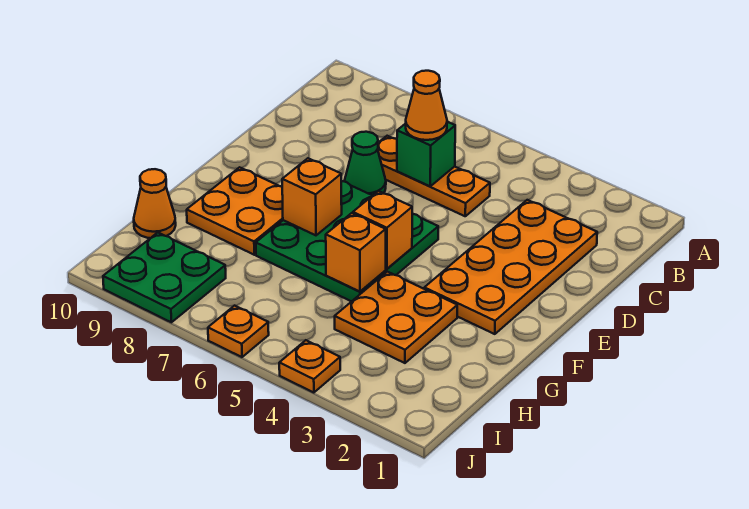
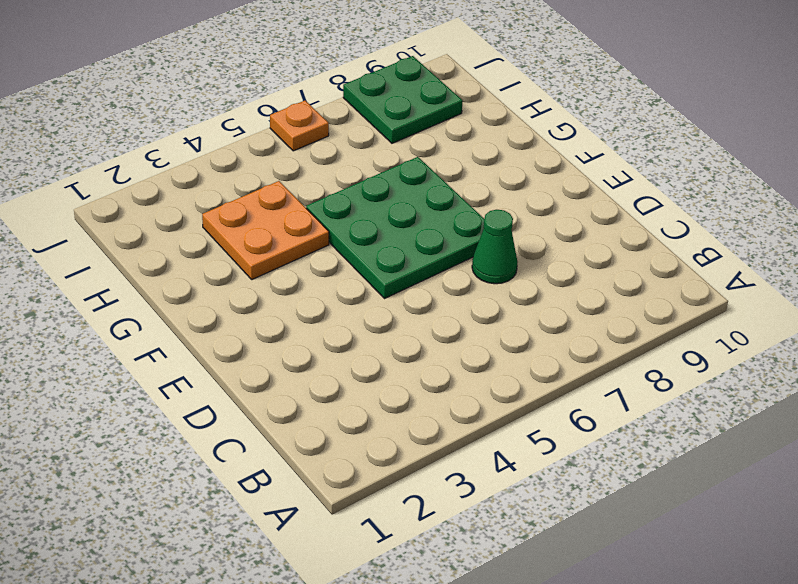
none -> orange plate C2:F3 level 1
none -> orange plate C5:C7 level 1
none -> orange plate F8:G9 level 1

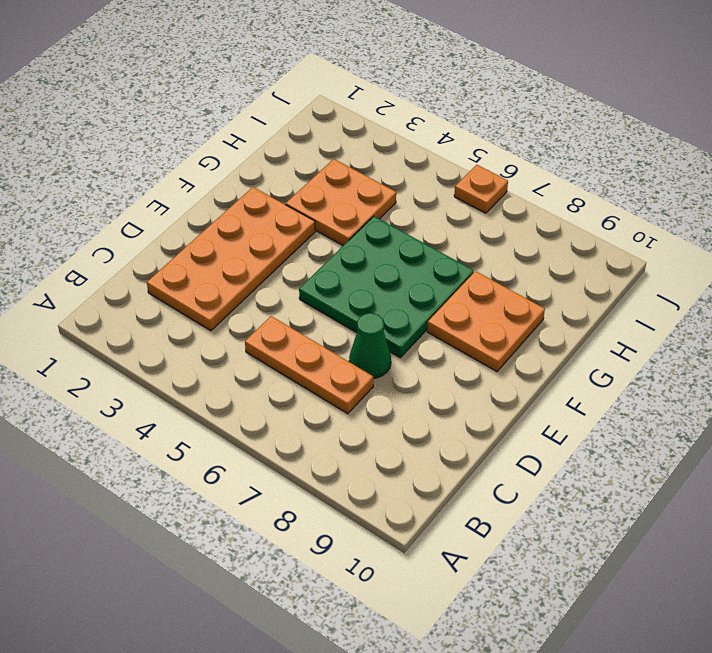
none -> orange cone H10 level 1
none -> green plate I8:J9 level 1
none -> orange plate J4 level 1

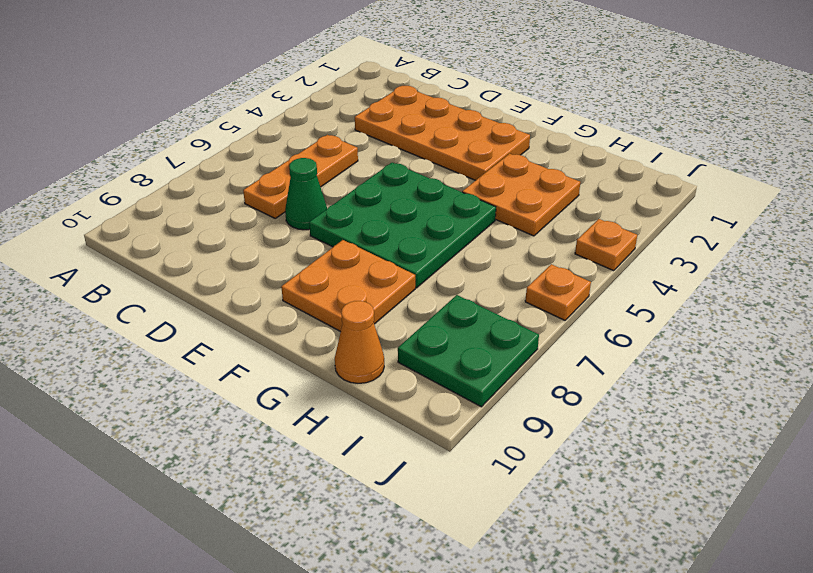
none -> green brick C6 level 2
none -> orange brick F5 level 2
none -> orange brick F7 level 2

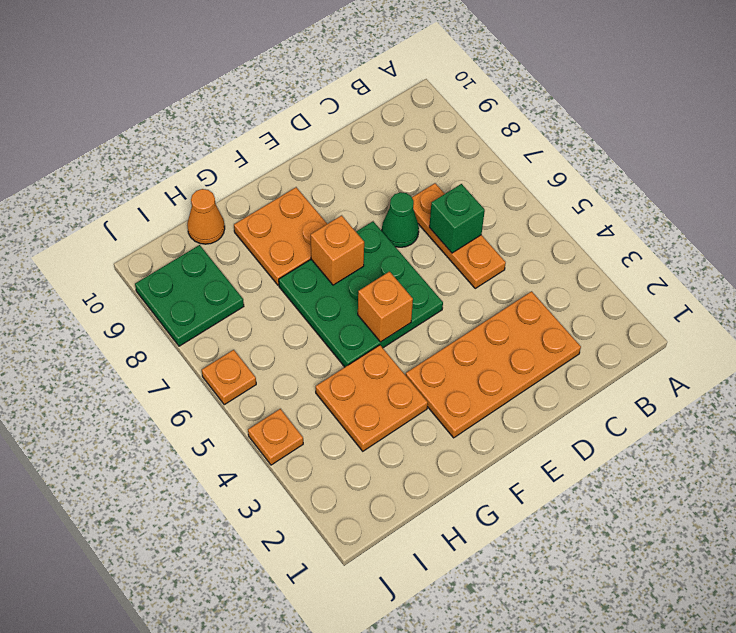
none -> orange brick G5 level 2
none -> orange cone C6 level 3

